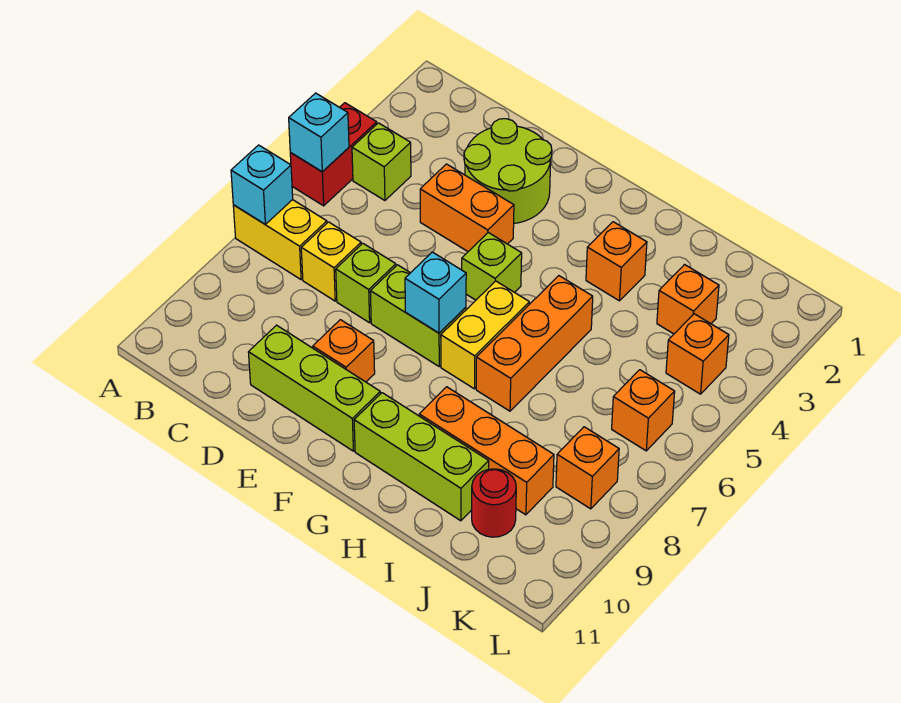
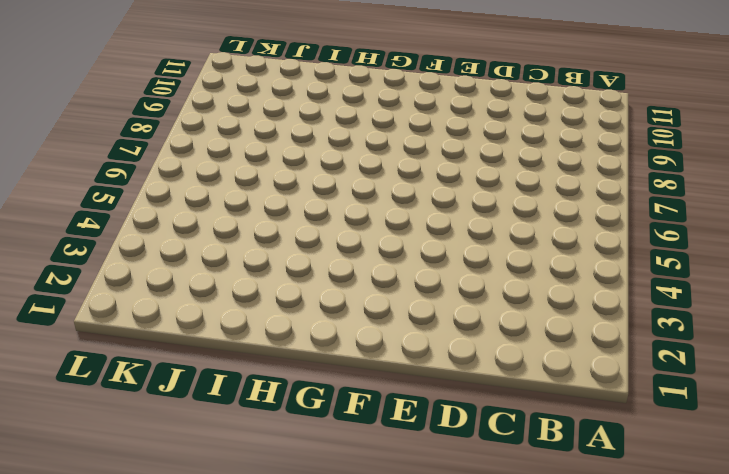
none -> red brick A4:A5 level 1
none -> yellow brick A7:B7 level 1
none -> lime brick B4 level 1

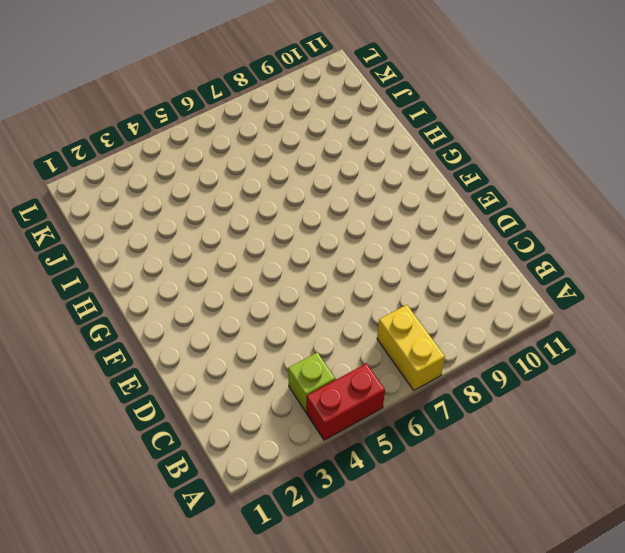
none -> yellow brick C7 level 1
none -> lime round brick D2:E3 level 1
none -> orange brick D4:E4 level 1

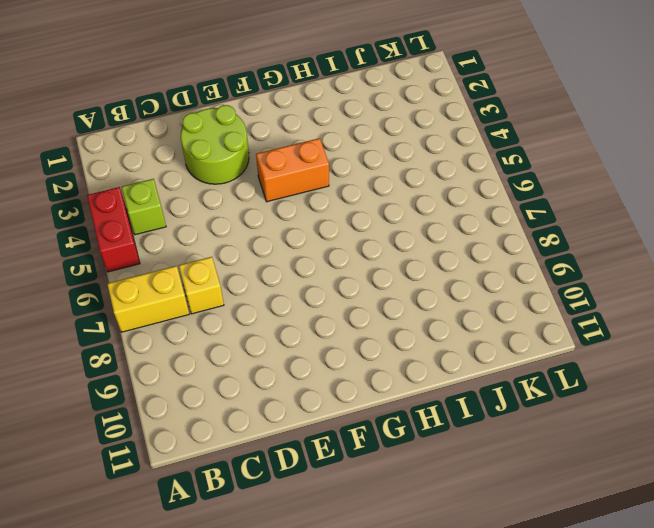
orange brick F4:G4 level 1 -> orange brick D4:E4 level 1
none -> lime brick D7 level 1
none -> lime brick D10:F10 level 1
none -> lime brick E7:F7 level 1

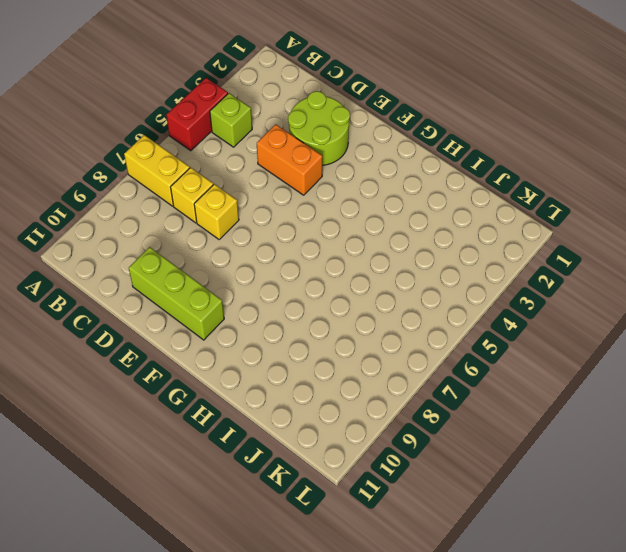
yellow brick D7 level 1 -> lime brick D7 level 1
none -> lime brick E7:F7 level 1
none -> orange brick E9 level 1
none -> lime brick F5 level 1

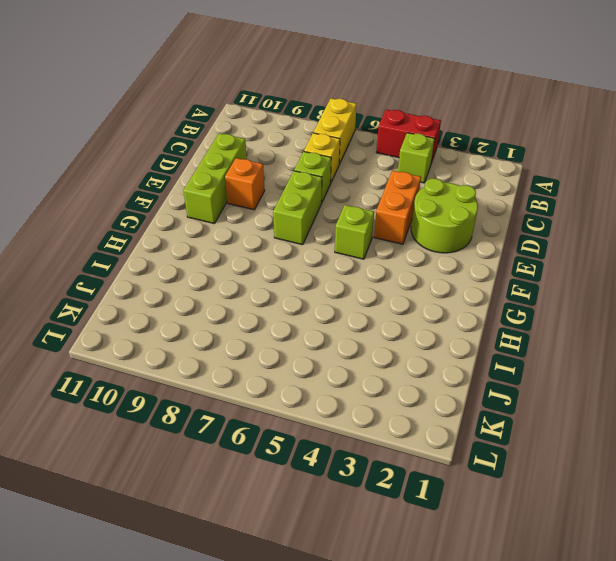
none -> yellow brick G6:G7 level 1
none -> lime brick G10:I10 level 1
none -> orange brick H3 level 1

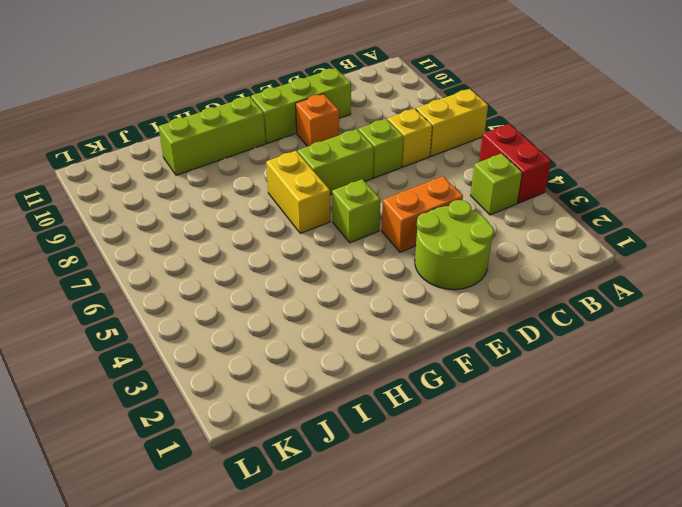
none -> orange brick H3 level 1
none -> orange brick H5:H7 level 1
none -> orange brick H9:J9 level 1

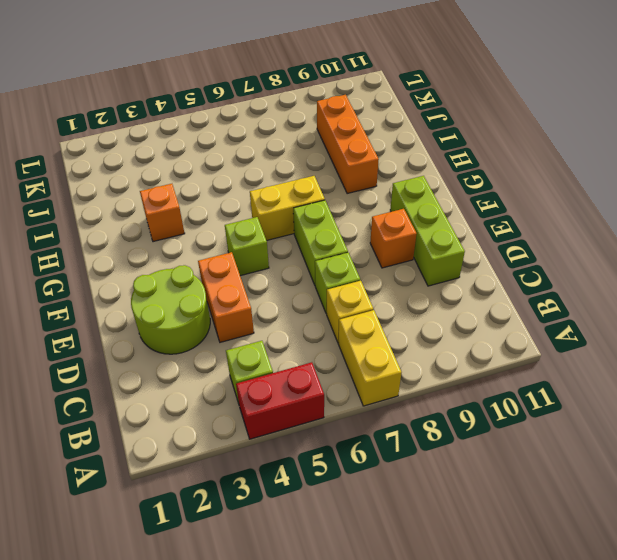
none -> lime brick G10:I10 level 1
none -> orange brick H5:H7 level 1
none -> orange brick J3 level 1

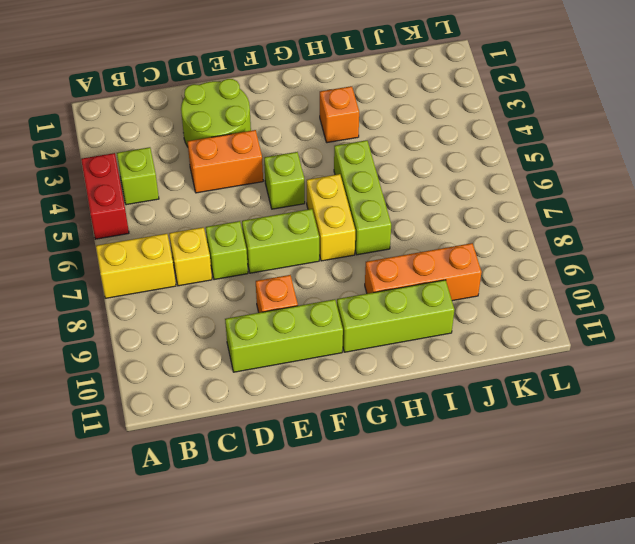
lime brick H5:H7 level 1 -> orange brick H5:H7 level 1
none -> orange brick J3 level 1
none -> red round brick J10 level 1
none -> orange brick K4 level 1

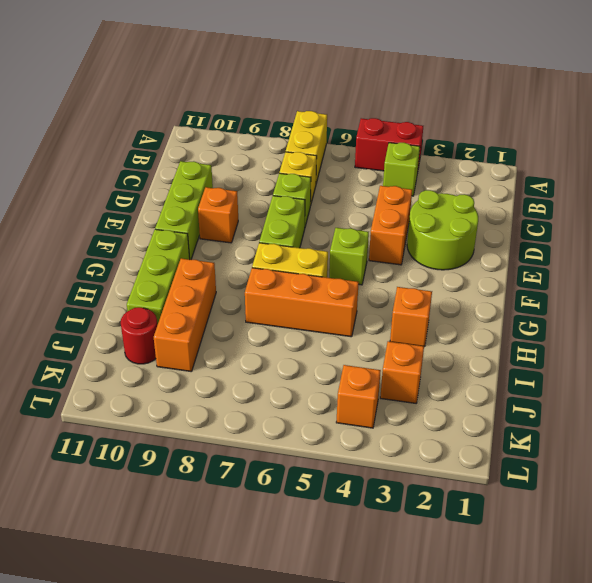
none -> orange brick K6 level 1
none -> orange brick K8 level 1
none -> cyan brick A5 level 2

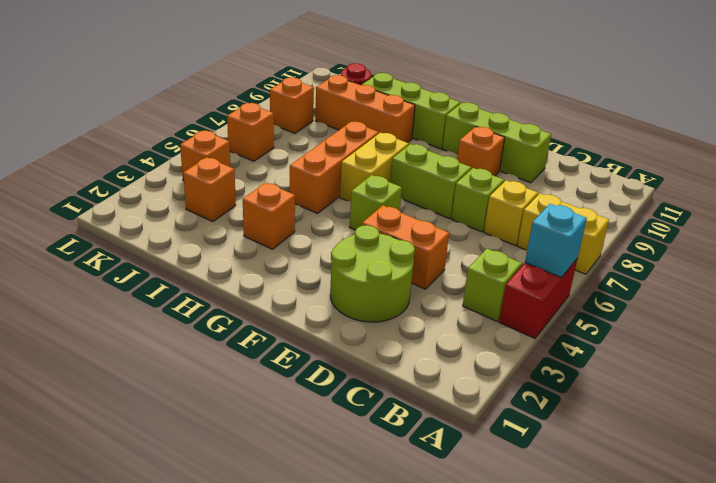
none -> cyan brick A7 level 2
none -> cyan brick F7 level 2

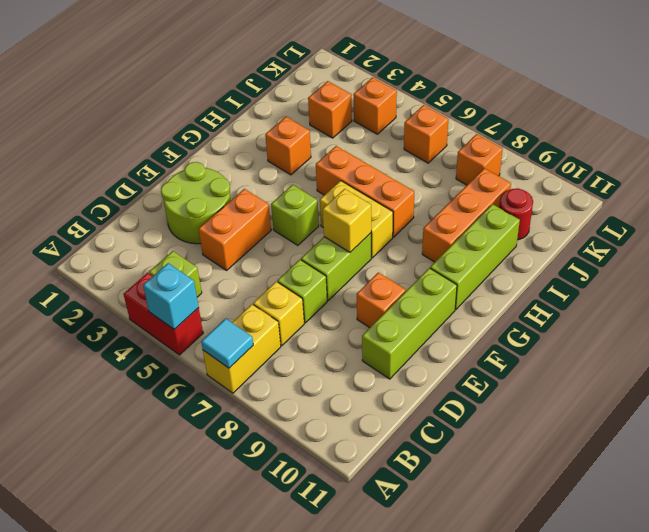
cyan tile A7 level 2 -> cyan brick A7 level 2
yellow brick F7 level 2 -> cyan brick F7 level 2

